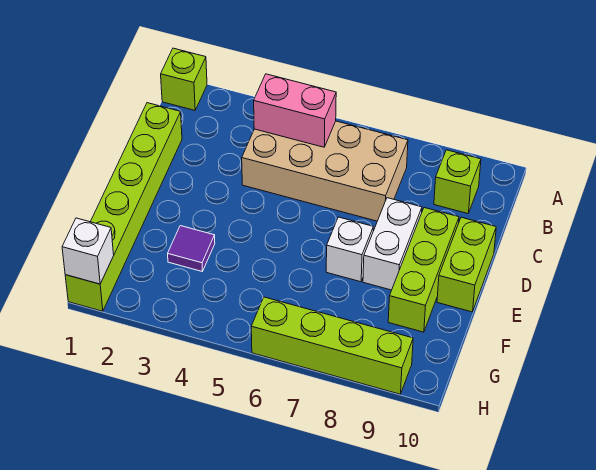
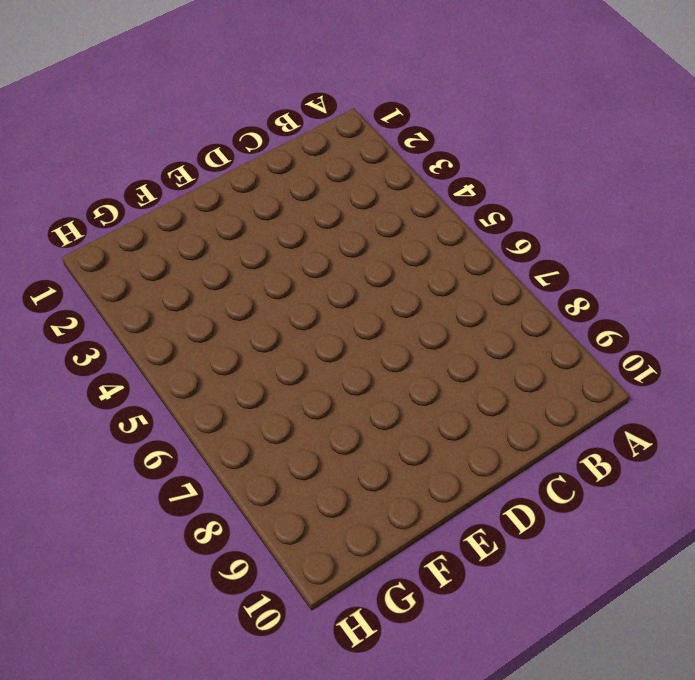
none -> lime brick A1 level 1
none -> tan brick B4:C7 level 1
none -> lime brick B9 level 1

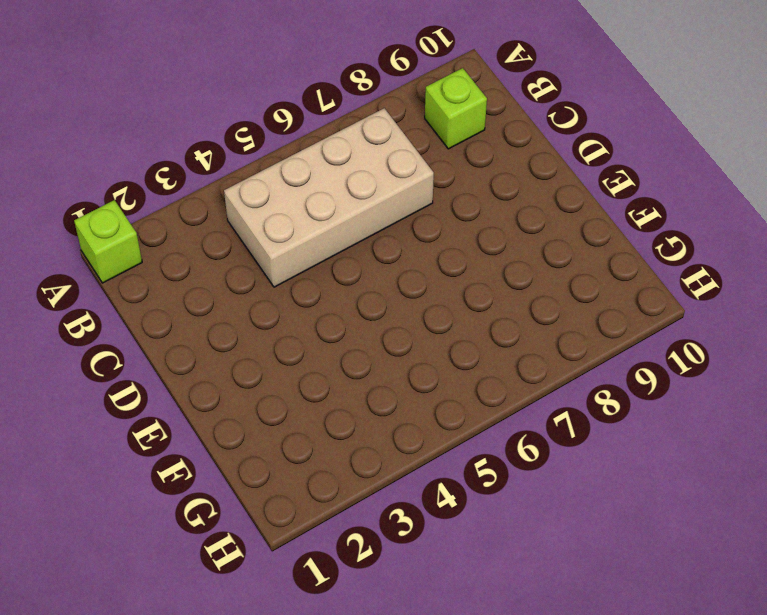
none -> lime brick C1:H1 level 1
none -> white brick D8:E8 level 1
none -> lime brick D9:F9 level 1

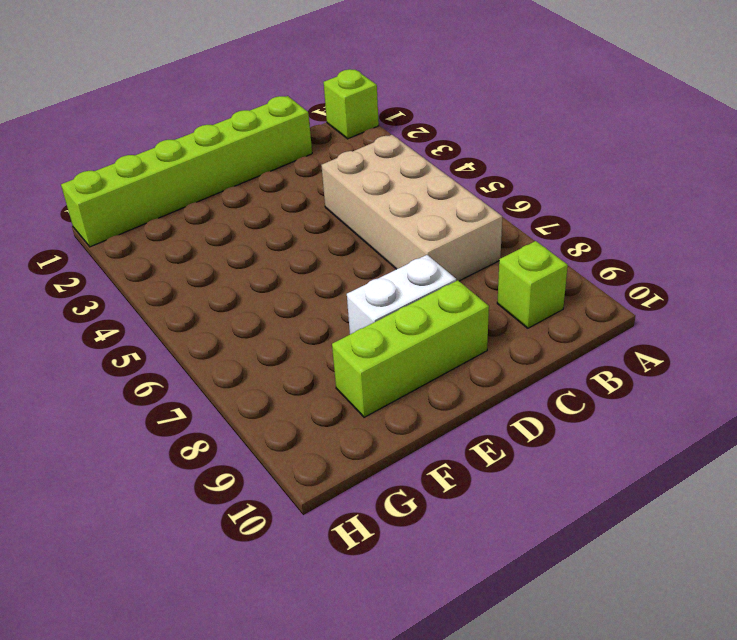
none -> lime brick D10:E10 level 1
none -> white brick E7 level 1
none -> purple tile F3 level 1

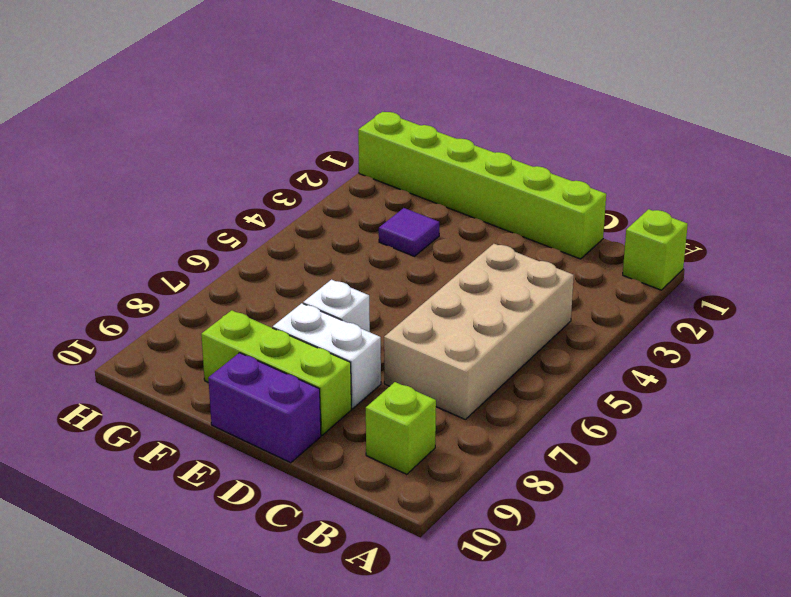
purple brick D10:E10 level 1 -> lime brick D10:E10 level 1
none -> lime brick H6:H9 level 1
none -> pink brick B4:B5 level 2
none -> white brick H1 level 2

